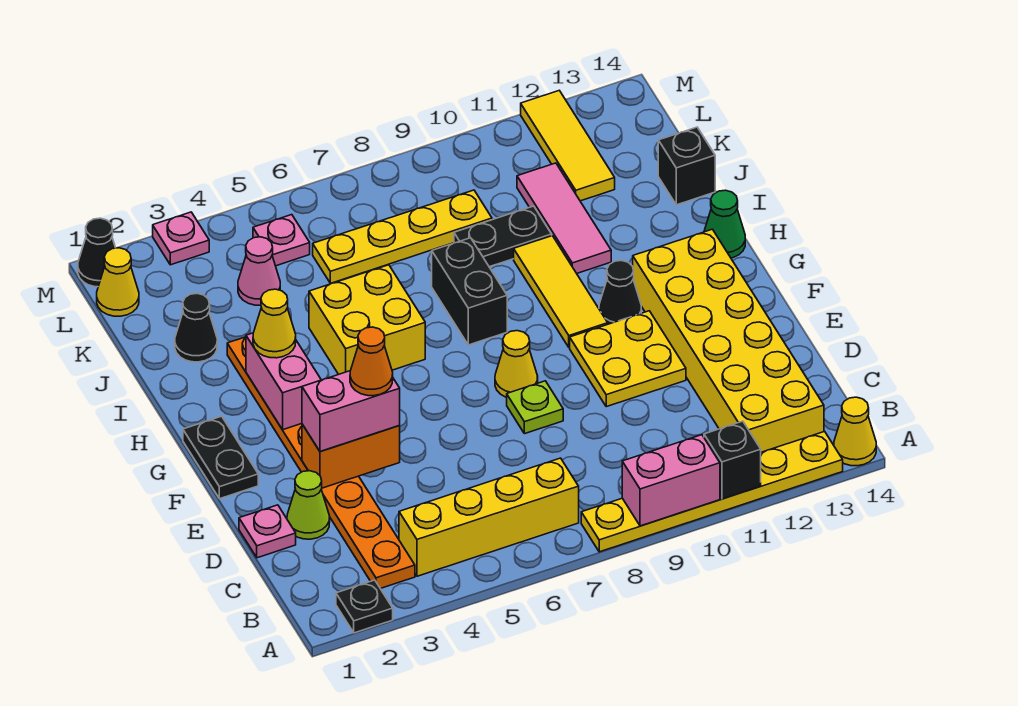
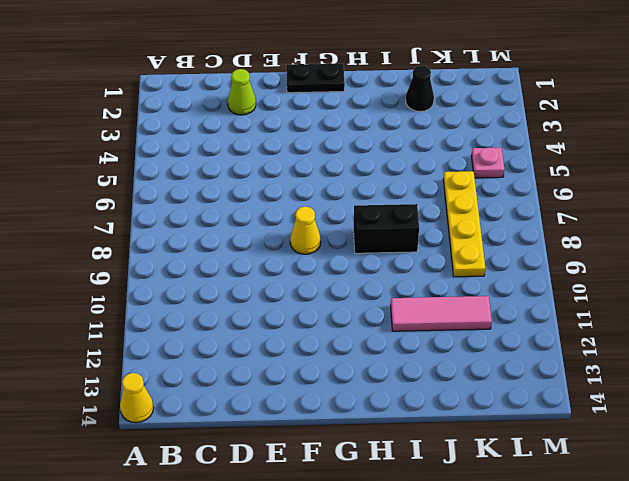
none -> black plate A2 level 1
none -> yellow plate A8:A13 level 1
none -> orange plate B3:I3 level 1
none -> yellow brick B4:B7 level 1

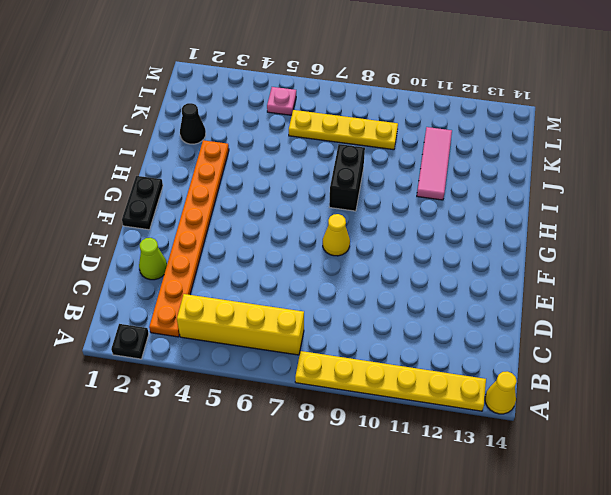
none -> yellow brick B12:G13 level 1
none -> pink plate D1 level 1
none -> lime plate E8 level 1
none -> yellow plate E10:F11 level 1

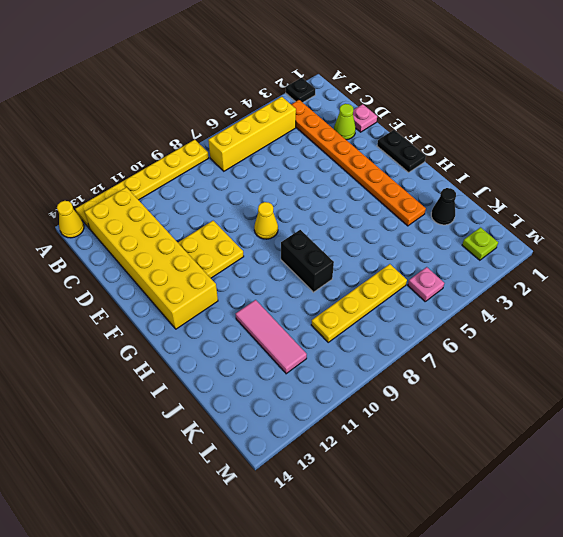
lime plate L2 level 1 -> lime plate E8 level 1
none -> yellow tile G10:I10 level 1
none -> black cone G11 level 1
none -> yellow brick H5:I6 level 1
none -> green cone H14 level 1

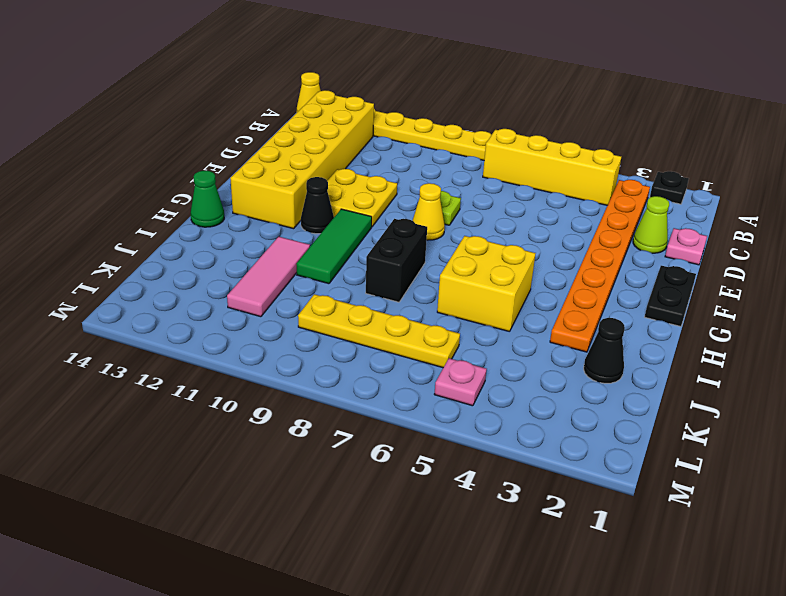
green tile G10:I10 level 1 -> yellow tile G10:I10 level 1
none -> black plate J9:J10 level 1
none -> black brick J14 level 1
none -> pink cone K4 level 1
none -> yellow tile K12:M12 level 1

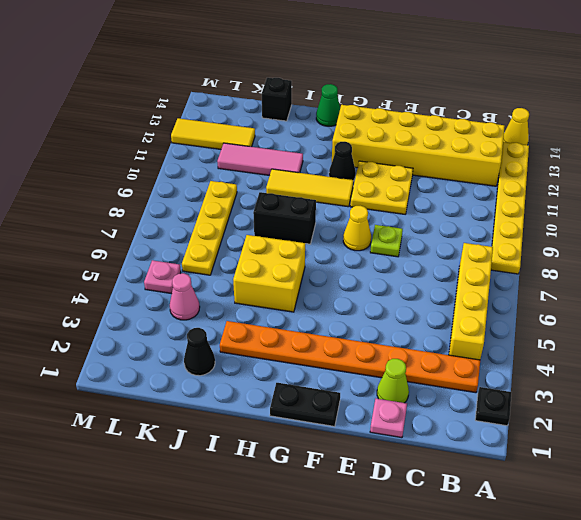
none -> black plate J9:J10 level 1
none -> yellow cone L1 level 1
none -> black cone M1 level 1
none -> pink plate M3 level 1

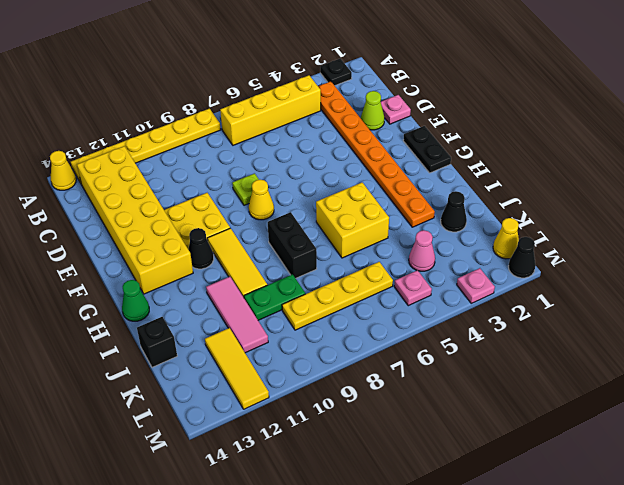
green plate J9:J10 level 1 -> black plate J9:J10 level 1
none -> pink brick A9:A10 level 2
none -> black brick A11 level 2
none -> orange brick E3:E4 level 2
none -> pink brick G3:H3 level 2

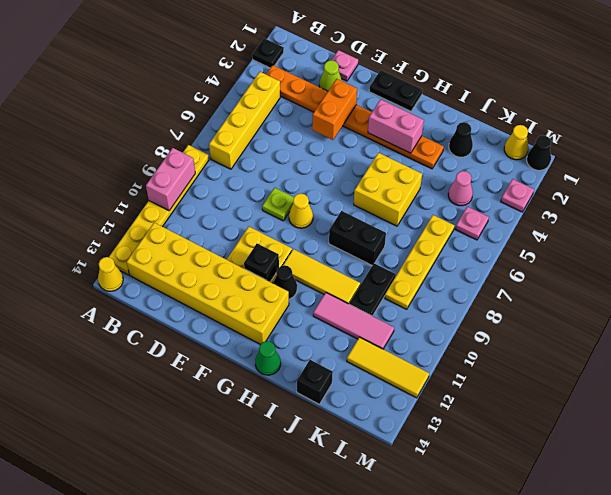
black brick F11 level 2 -> black brick A11 level 2
none -> pink brick E3:E4 level 3
none -> yellow cone H3 level 3
none -> orange cone E4 level 4

